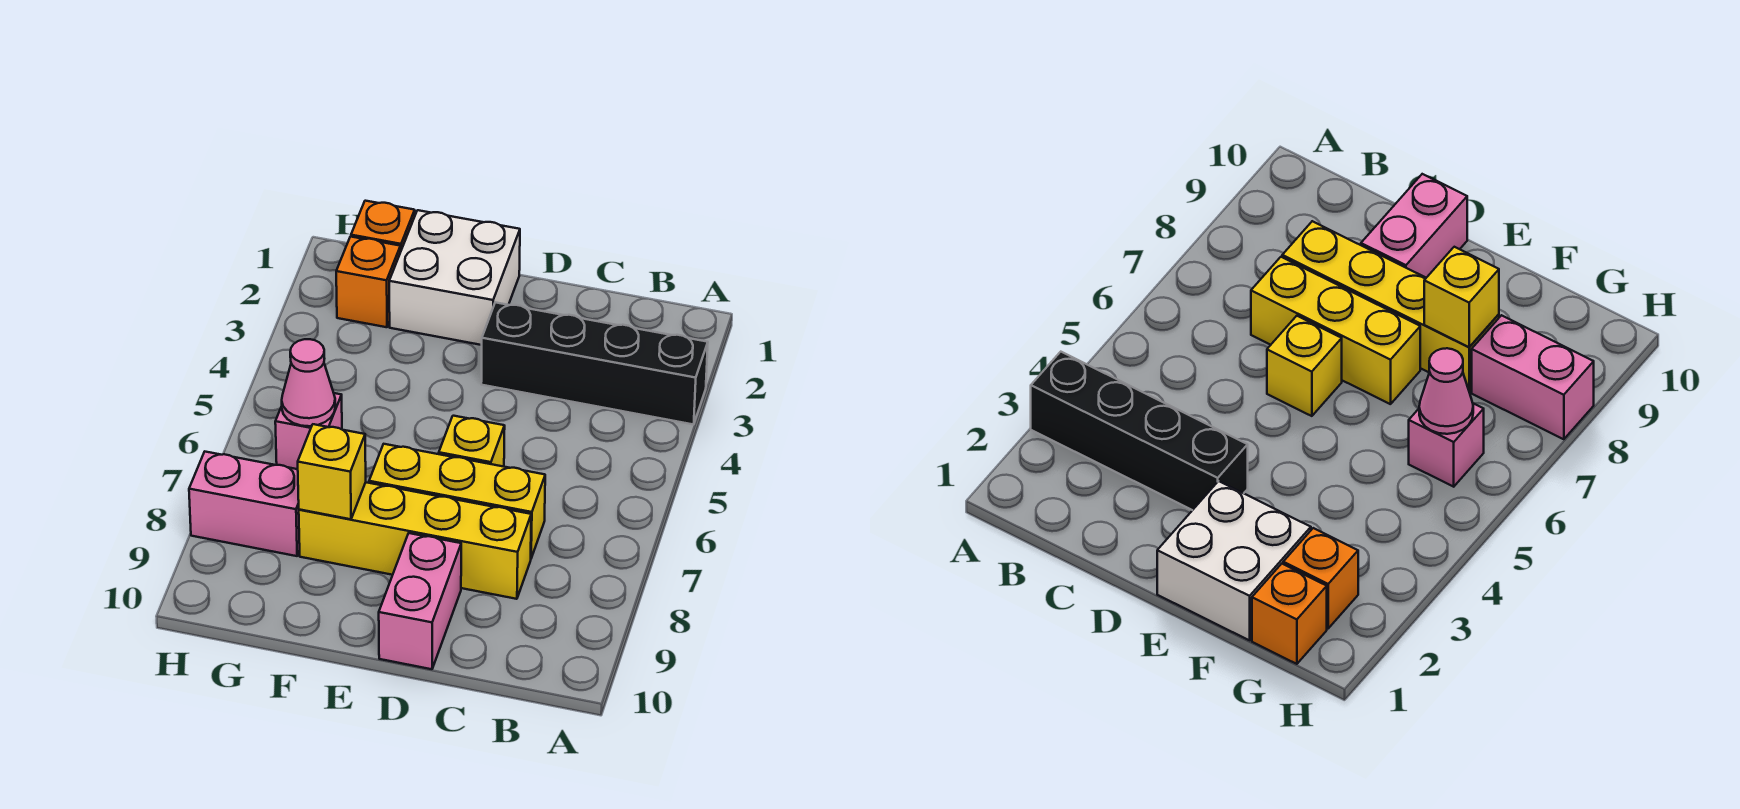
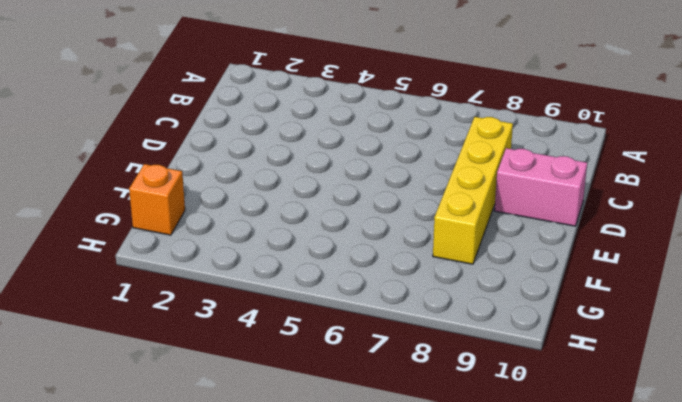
none -> black brick A3:D3 level 1
none -> yellow brick C7:E7 level 1
none -> yellow brick D6 level 1

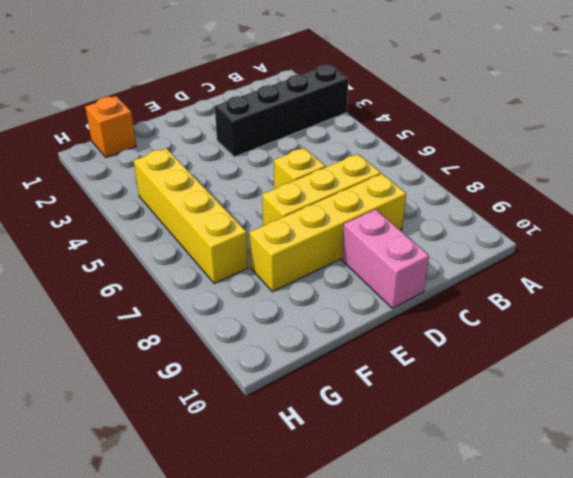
yellow brick G4:G7 level 1 -> pink brick G6 level 1
none -> white brick E1:F2 level 1
none -> orange brick G2 level 1
none -> pink brick G8:H8 level 1

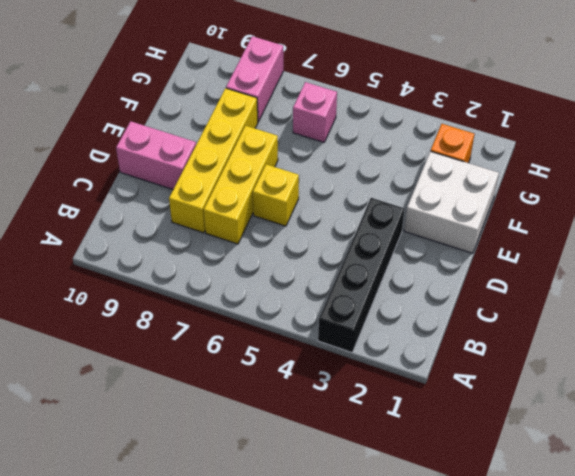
none -> orange brick G1 level 1
none -> yellow brick F8 level 2
none -> pink cone G6 level 2

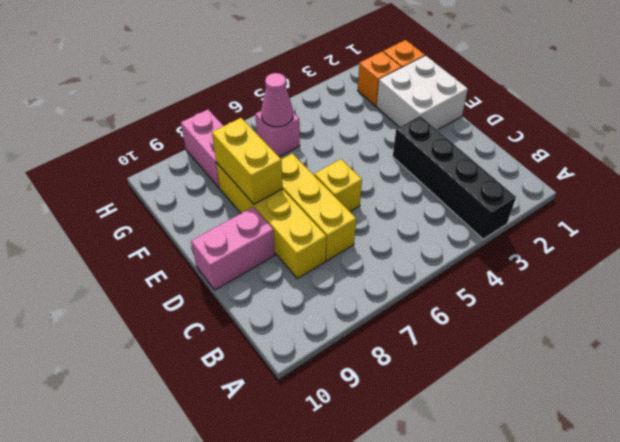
yellow brick E8:F8 level 2 -> yellow brick F8 level 2

